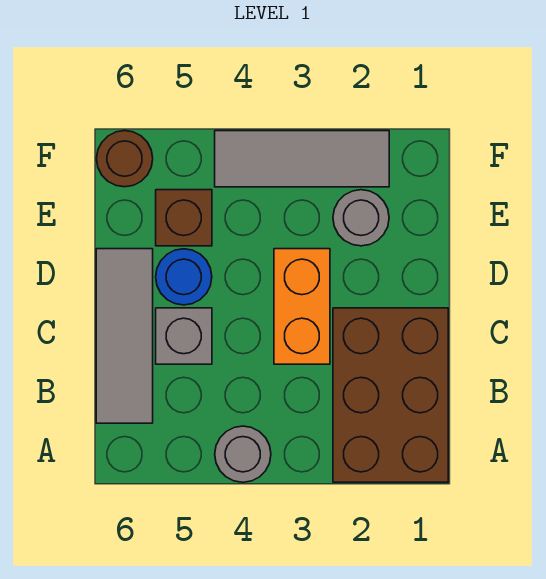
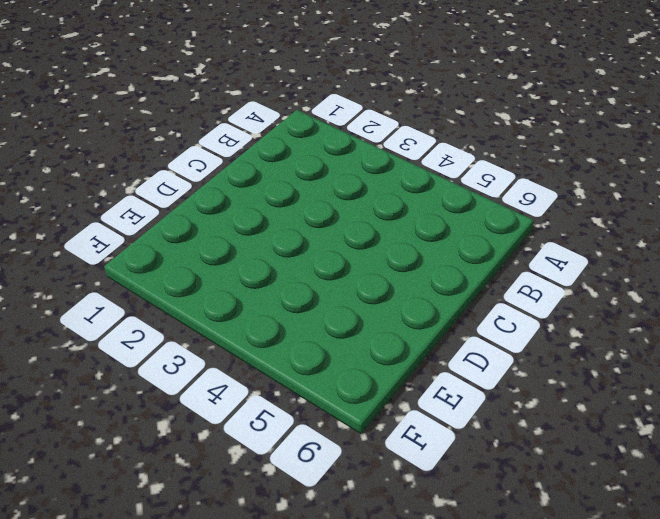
none -> brown brick A1:C2 level 1
none -> grey round brick A4 level 1

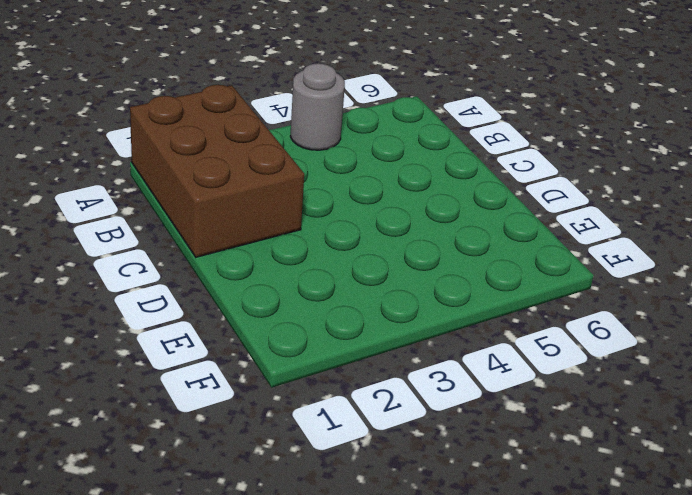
none -> grey tile B6:D6 level 1
none -> orange brick C3:D3 level 1

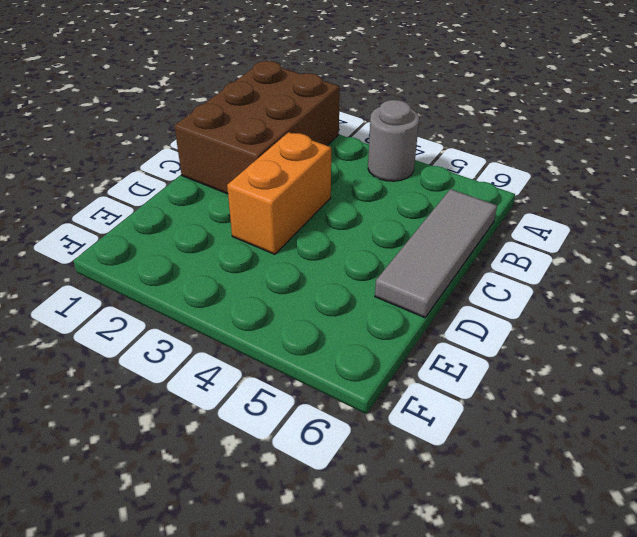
none -> grey brick C5 level 1
none -> blue round brick D5 level 1

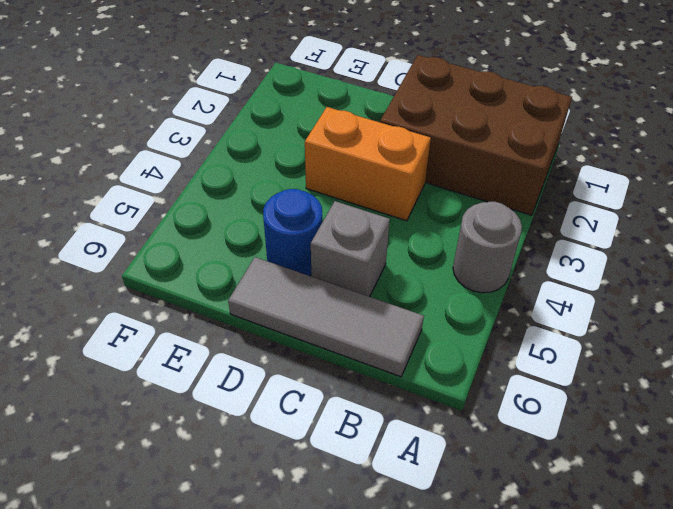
none -> grey round brick E2 level 1
none -> brown brick E5 level 1

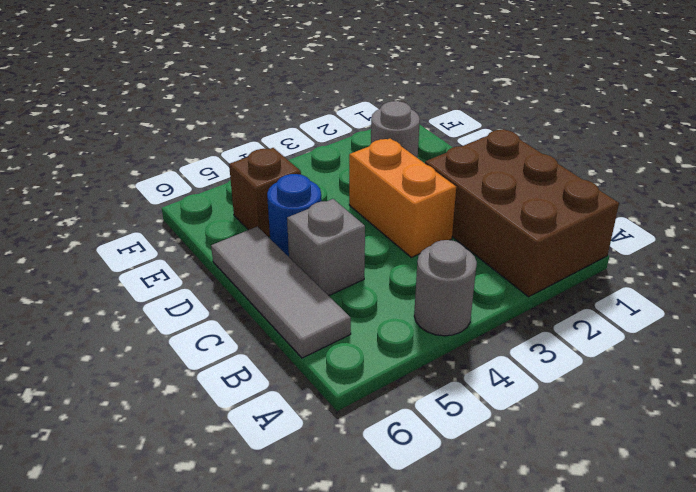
none -> grey tile F2:F4 level 1
none -> brown round brick F6 level 1

